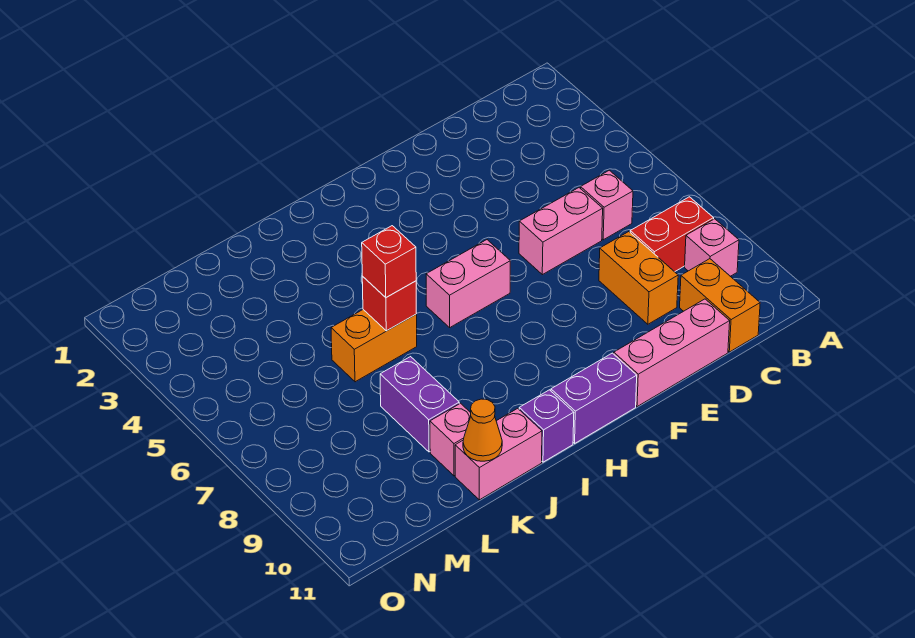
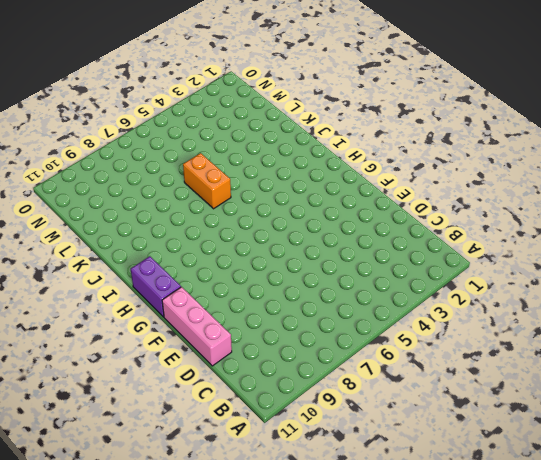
none -> red brick B8:C8 level 1
none -> pink brick B9 level 1
none -> pink brick C6 level 1

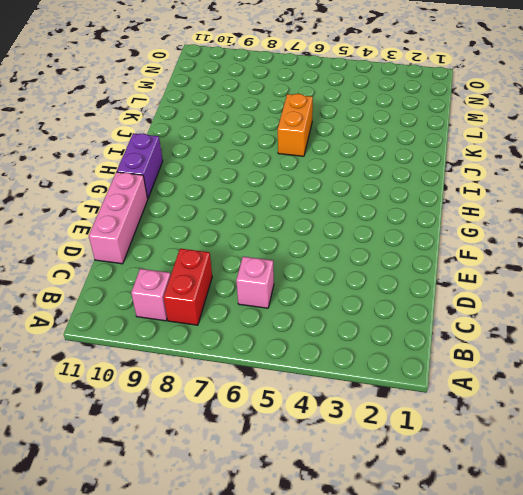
none -> orange brick C10:C11 level 1
none -> pink brick D6:E6 level 1
none -> orange brick D8:D9 level 1

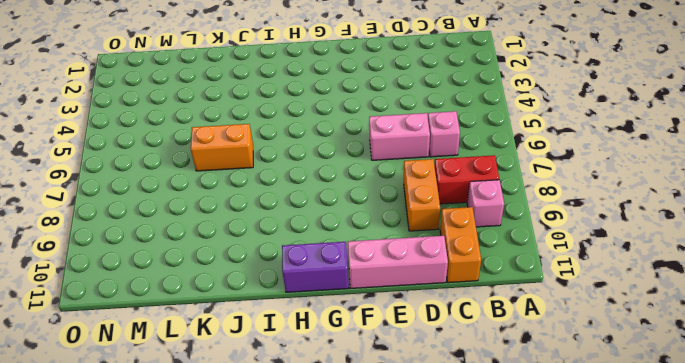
none -> pink brick G6:H6 level 1
none -> purple brick I11 level 1
none -> pink brick J11:K11 level 1

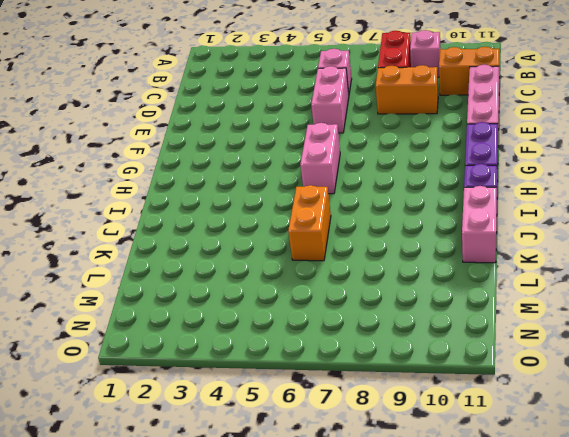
none -> purple brick K8:K9 level 1
none -> pink brick K10 level 1
none -> red brick J6 level 2

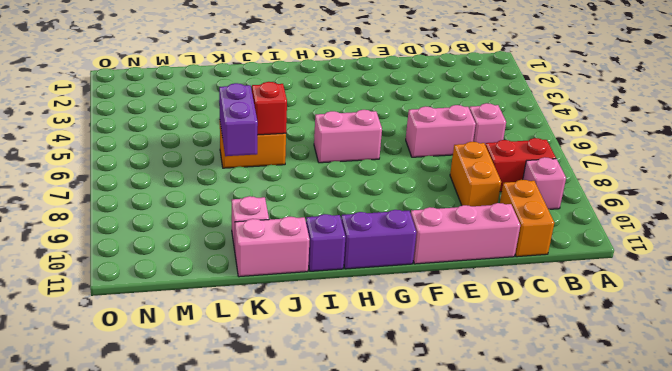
purple brick K6:K7 level 2 -> purple brick K8:K9 level 1
none -> orange cone K11 level 2
none -> red brick J6 level 3

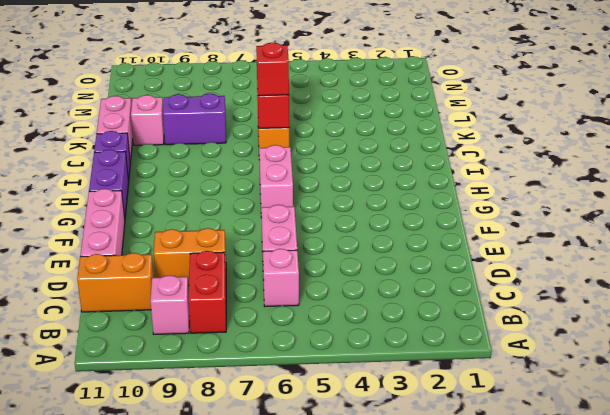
none -> orange cone K11 level 2

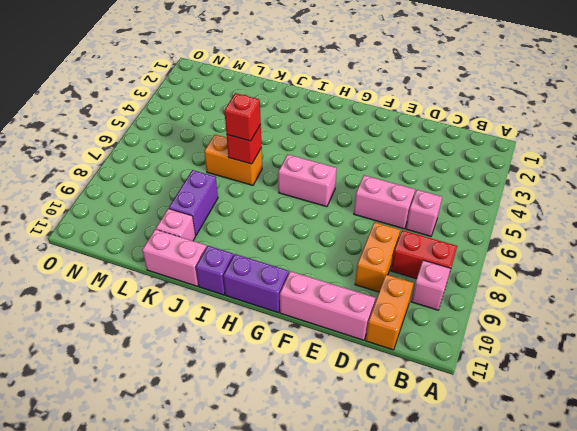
none -> orange cone K11 level 2

